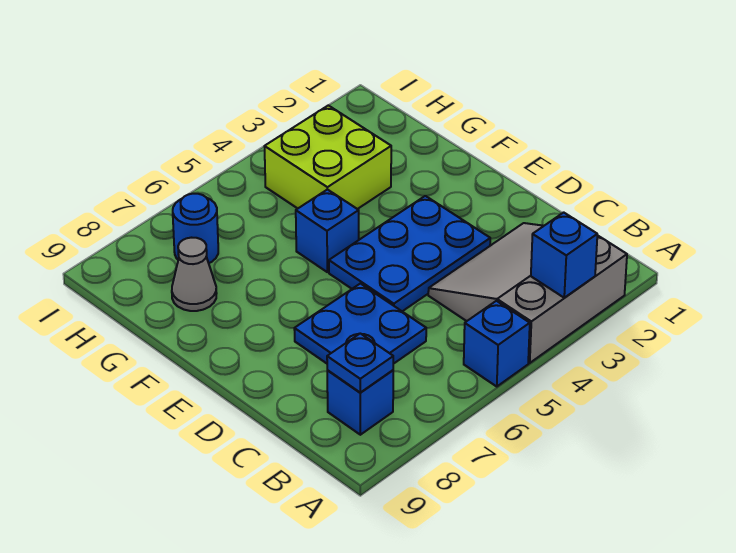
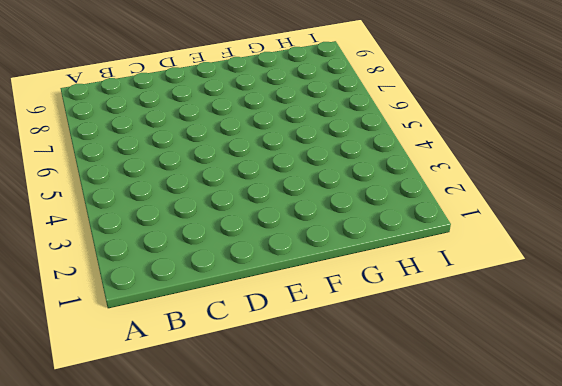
none -> grey slope A2:C4 level 1 top A
none -> blue brick A5 level 1

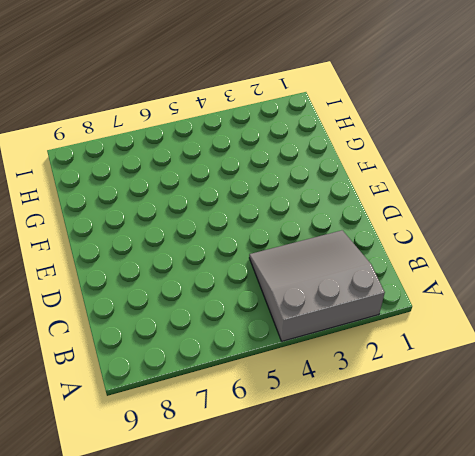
none -> blue brick A5 level 1
none -> blue brick B8 level 1

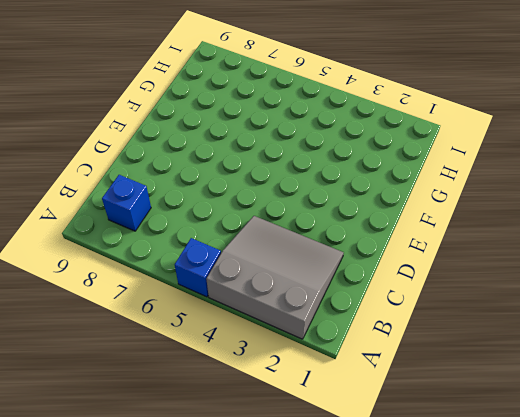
none -> blue plate C6:D7 level 1
none -> blue plate D3:E5 level 1

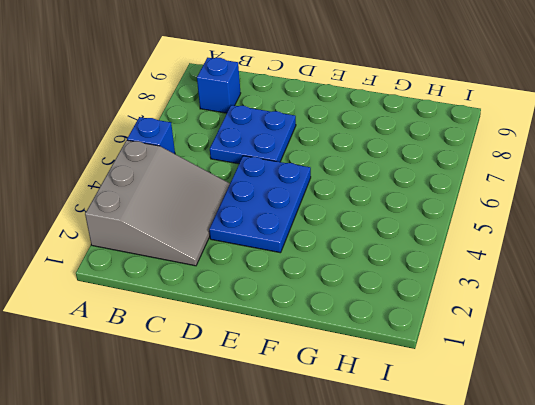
none -> blue brick F5 level 1
none -> lime brick G3:H4 level 1

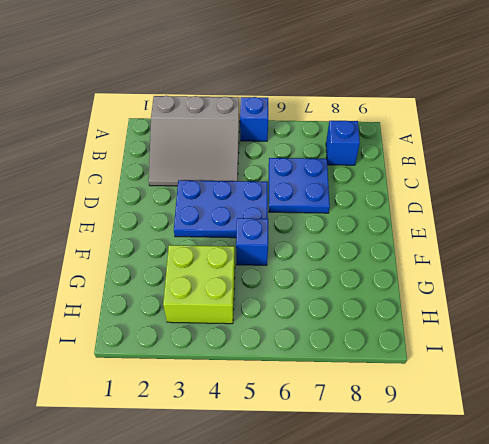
none -> grey cone G8 level 1
none -> blue round brick H7 level 1

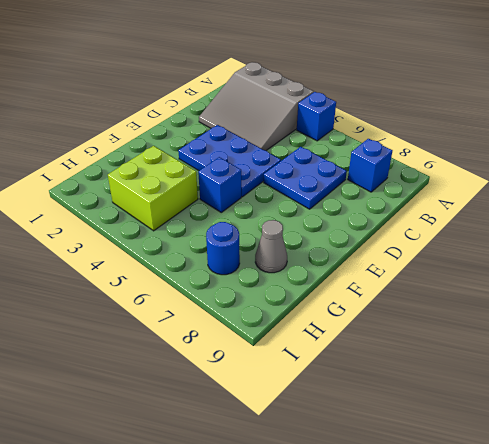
none -> blue brick A3 level 2
none -> blue plate B8 level 2

